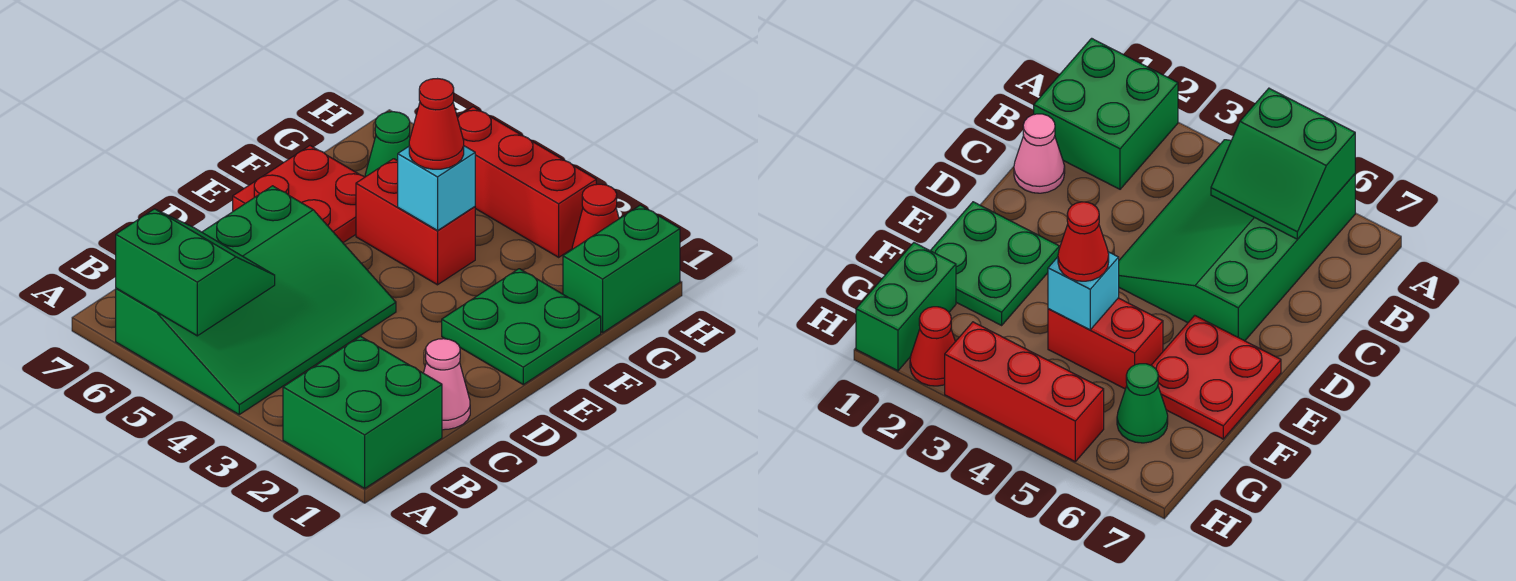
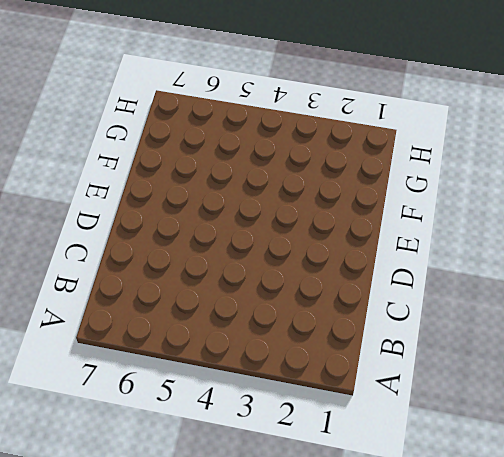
none -> green brick A1:B2 level 1
none -> green slope A4:D6 level 1 top 6
none -> pink cone C1 level 1

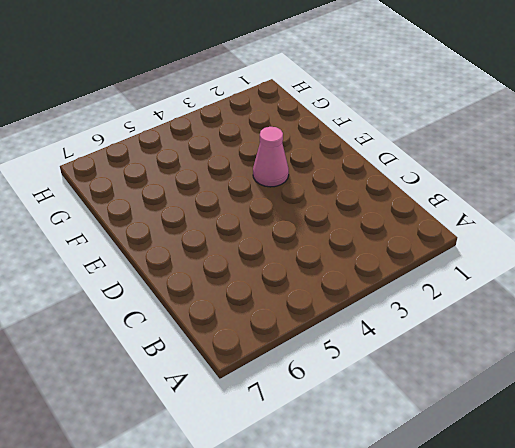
pink cone E3 level 1 -> pink cone C1 level 1
none -> green brick A1:B2 level 1
none -> green slope A4:D6 level 1 top 6
none -> green plate E1:F2 level 1

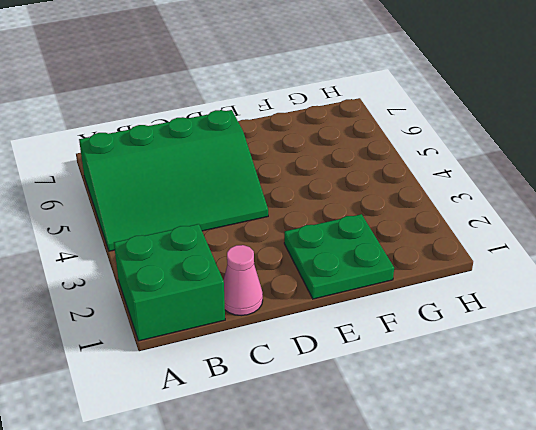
none -> red plate E6:F7 level 1
none -> red brick F4:F5 level 1
none -> green brick G1:H1 level 1

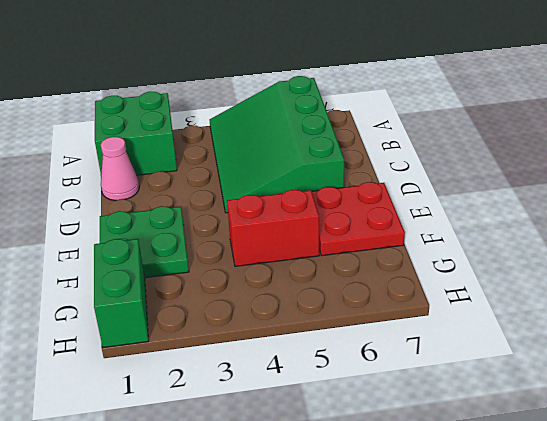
none -> green cone G6 level 1
none -> red cone H2 level 1
none -> red brick H3:H5 level 1

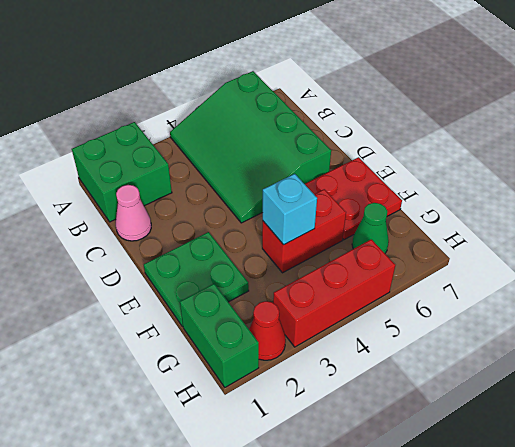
none -> green slope A5:B6 level 2 top A
none -> red cone F4 level 3

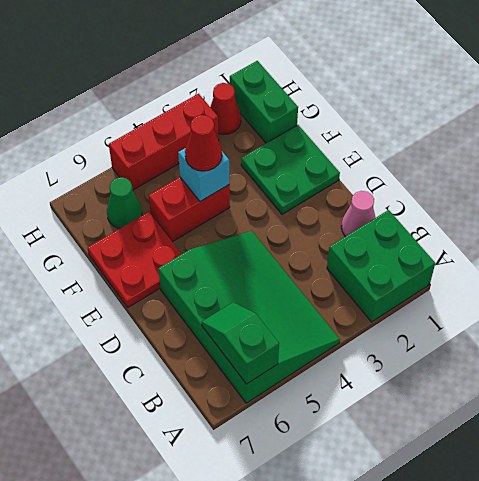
green slope A6:B6 level 2 top A -> green slope A5:B6 level 2 top A

